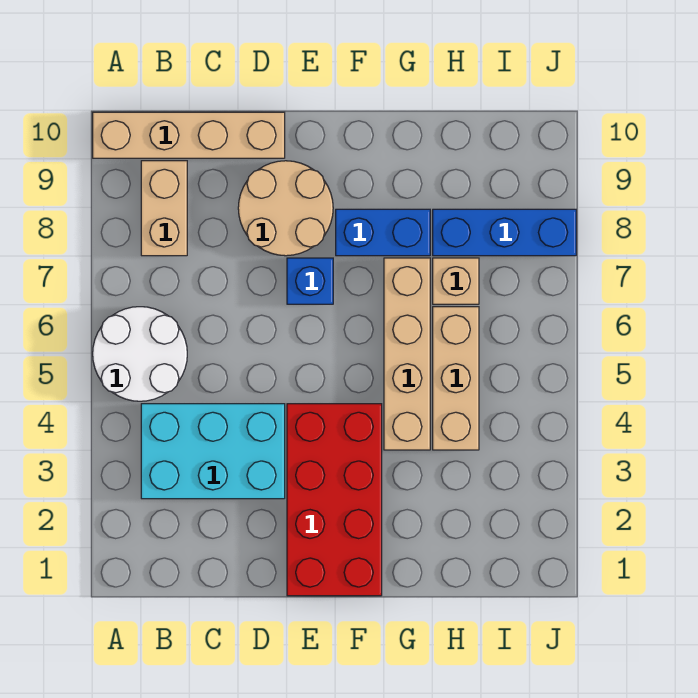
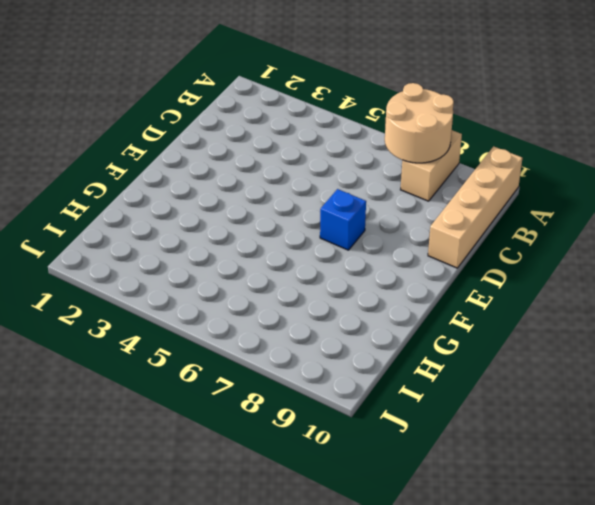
tan round brick A7:B8 level 2 -> tan round brick D8:E9 level 1
tan brick A8:B8 level 1 -> tan brick B8:B9 level 1
none -> white round brick A5:B6 level 1
none -> cyan brick B3:D4 level 1
none -> red brick E1:F4 level 1

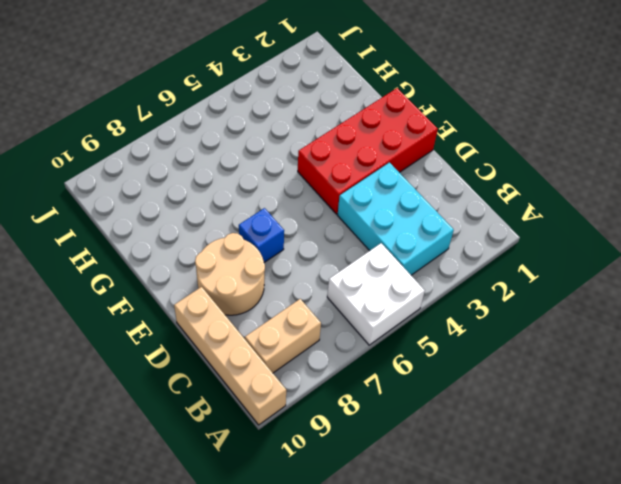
white brick A5:B6 level 1 -> white round brick A5:B6 level 1
none -> blue brick F8:G8 level 1
none -> tan brick G4:G7 level 1
none -> tan brick H4:H6 level 1

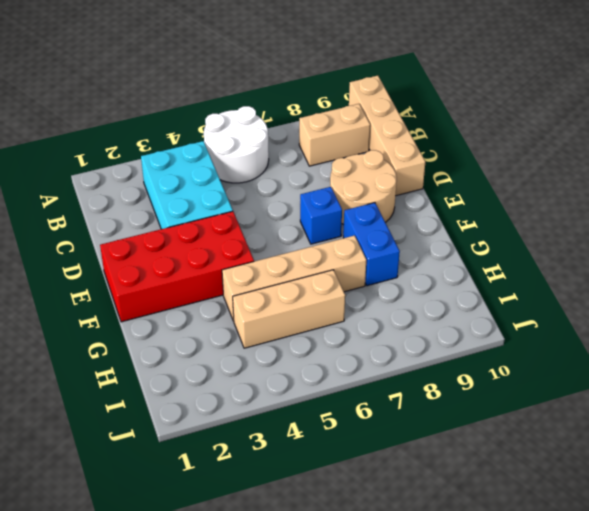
none -> tan brick H7 level 1
none -> blue brick H8:J8 level 1

